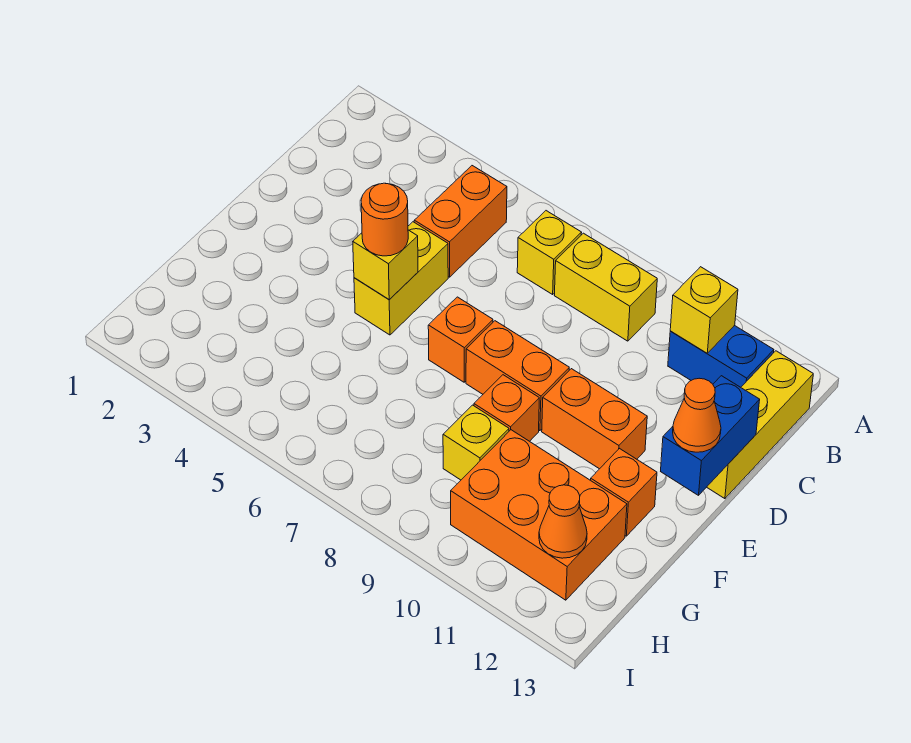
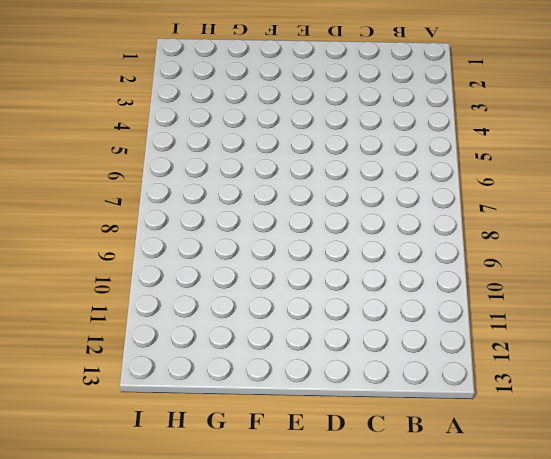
none -> orange brick B5:C5 level 1
none -> yellow brick B7 level 1
none -> yellow brick B8:B9 level 1

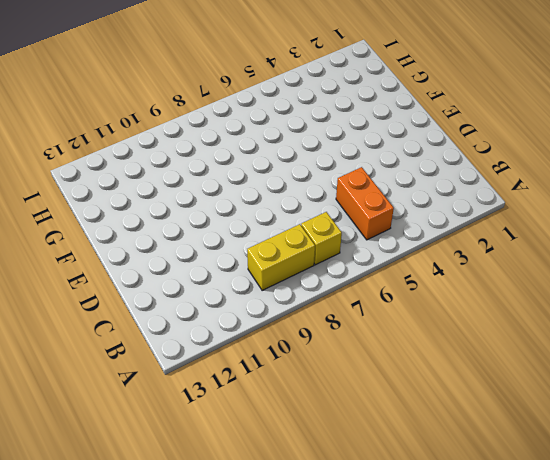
none -> blue brick B11:B12 level 1
none -> yellow brick B13:D13 level 1
none -> yellow brick D5:E5 level 1

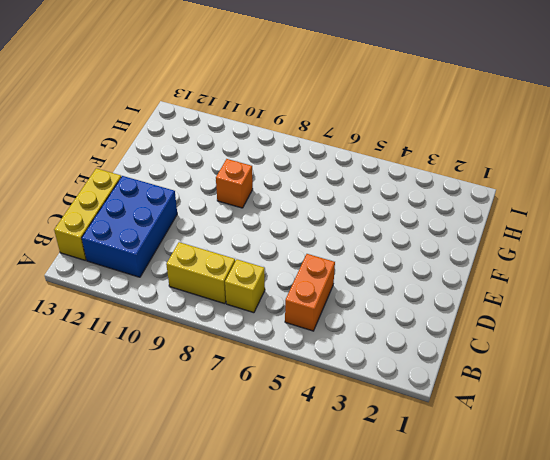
blue brick B11:D12 level 1 -> blue brick B11:B12 level 1
none -> yellow brick D5:E5 level 1
none -> orange brick E7 level 1
none -> orange brick E8:E9 level 1

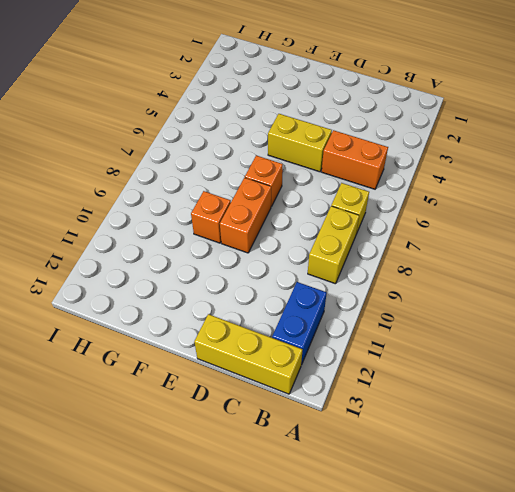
none -> orange brick E10:E11 level 1
none -> orange brick F12 level 1
none -> yellow brick G9 level 1

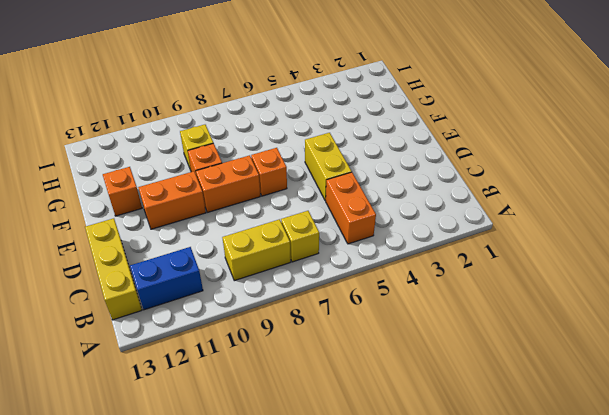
none -> orange brick G10:H12 level 1
none -> yellow brick B11 level 2
none -> blue brick D13:E13 level 2

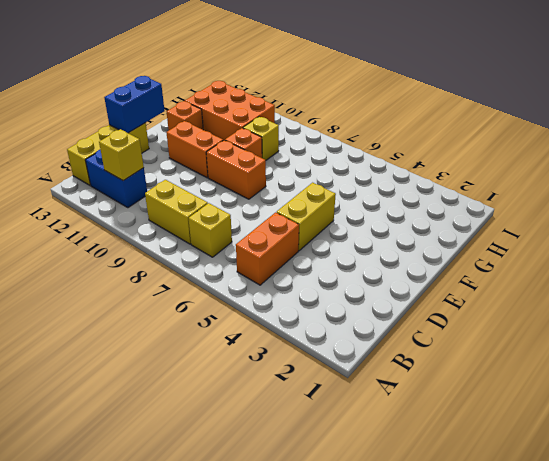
none -> orange brick E7 level 1
none -> yellow brick E5 level 2
none -> orange cone H12 level 2

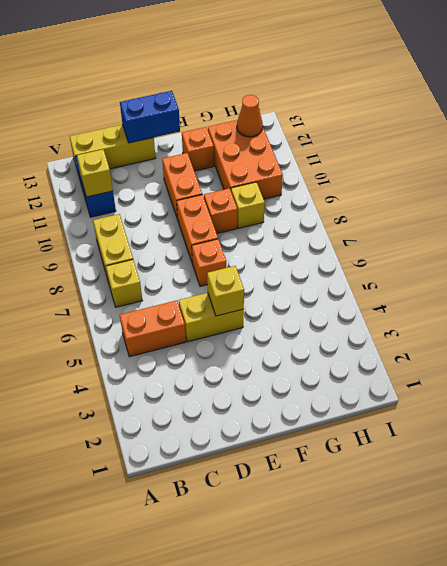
none -> orange round brick E5 level 3
none -> orange cone E13 level 3

